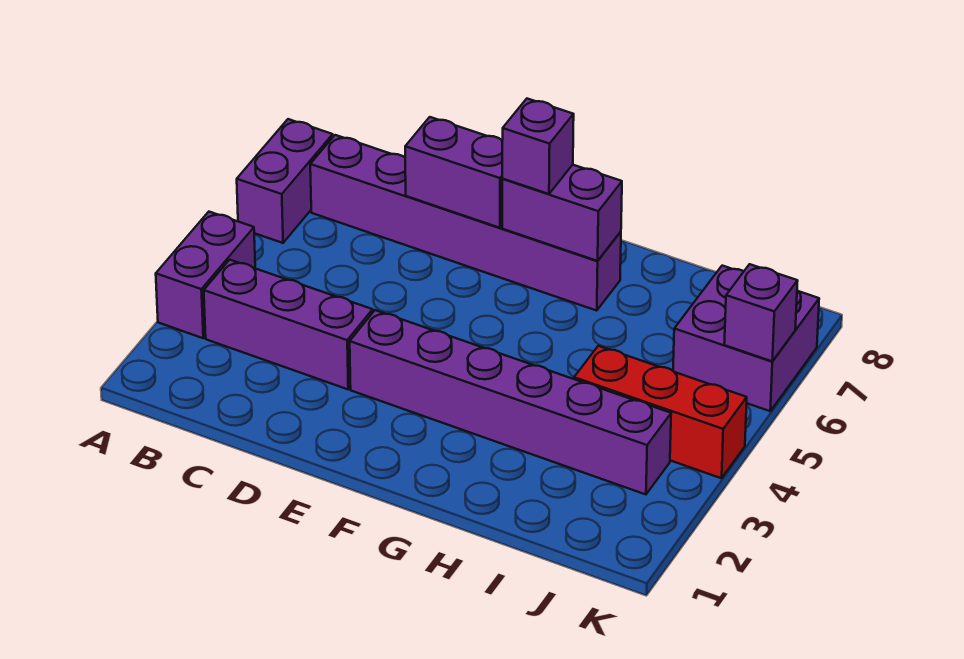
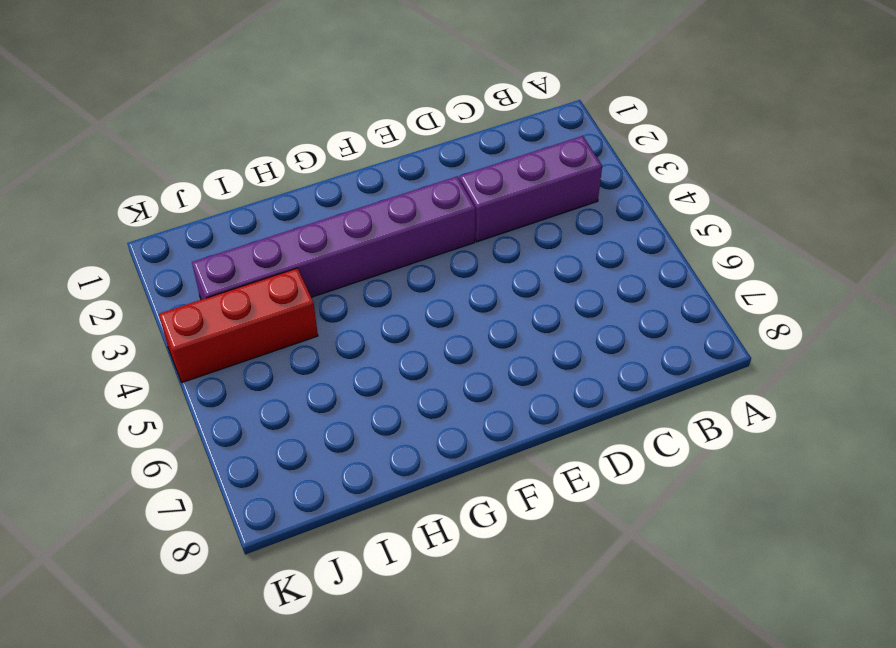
none -> purple brick A3:A4 level 1
none -> purple brick A6:A7 level 1

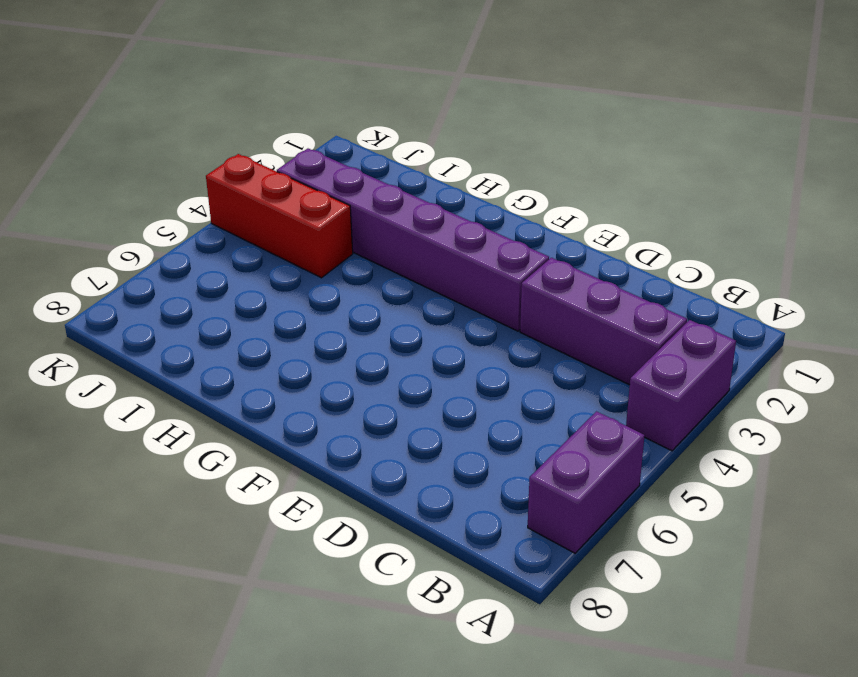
none -> purple brick B7:G7 level 1
none -> purple brick J6:K7 level 1

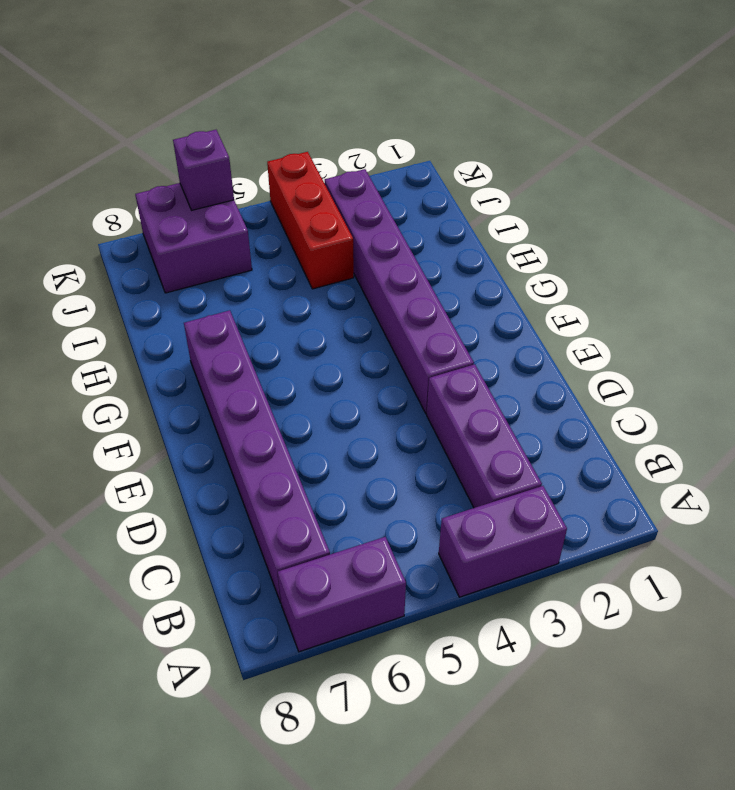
none -> purple brick D7:E7 level 2
none -> purple brick F7:G7 level 2

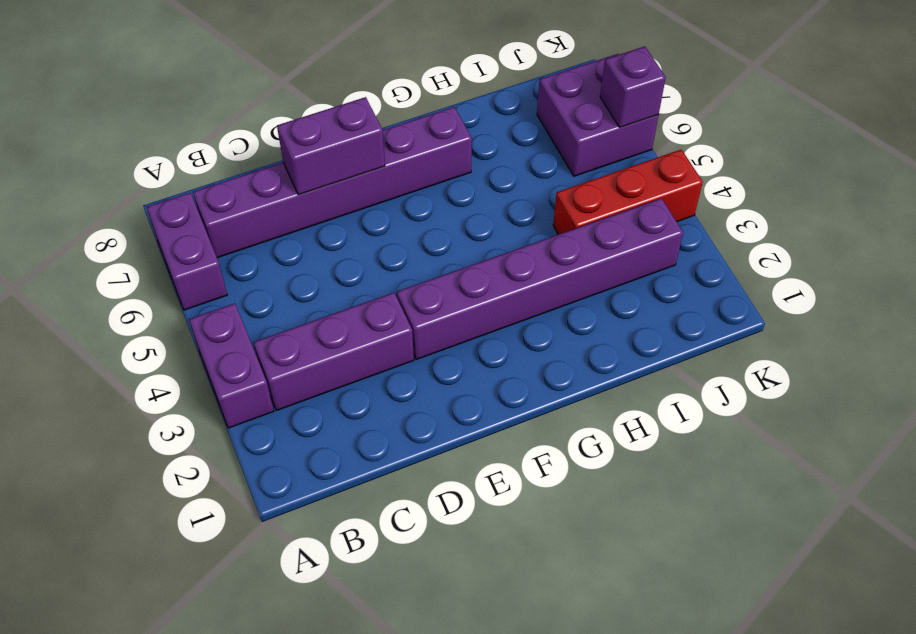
none -> purple brick F7:G7 level 2
none -> purple brick F7 level 3

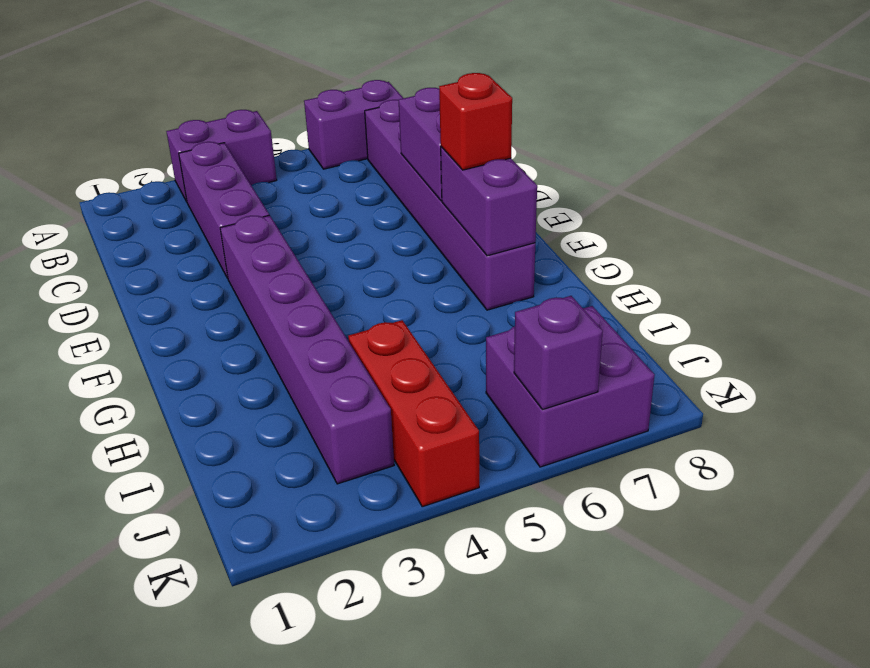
red brick F7 level 3 -> purple brick F7 level 3

